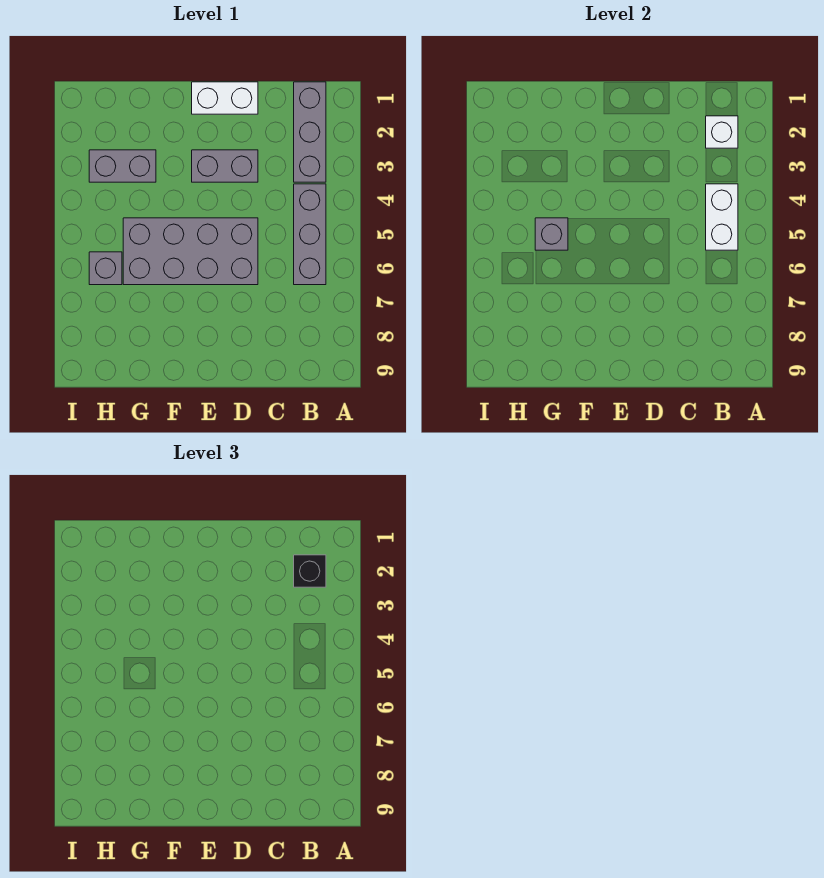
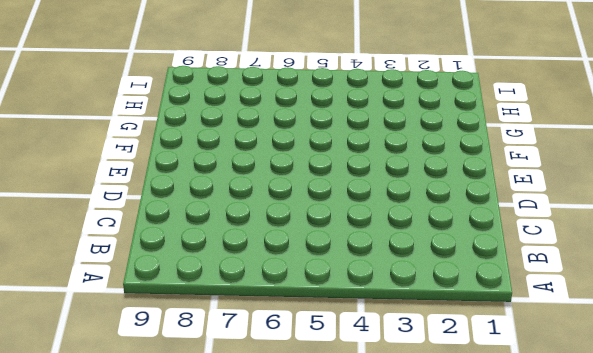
none -> grey brick B1:B3 level 1
none -> grey brick B4:B6 level 1

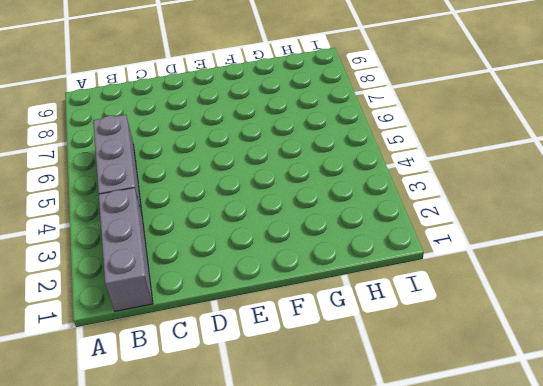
none -> white brick D1:E1 level 1
none -> grey brick D3:E3 level 1

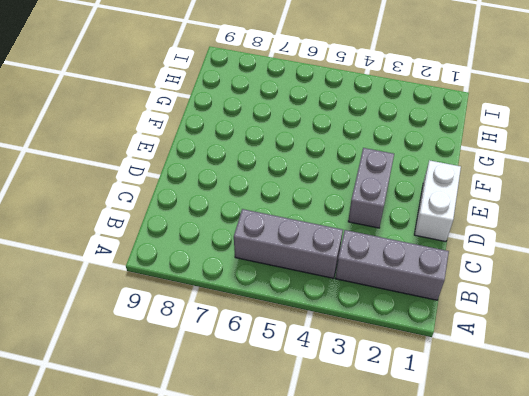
none -> grey brick D5:G6 level 1
none -> grey brick G3:H3 level 1

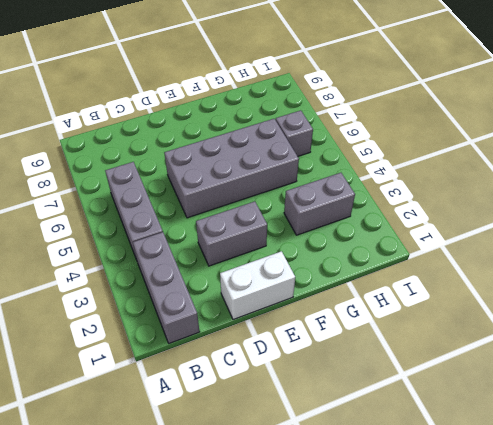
none -> white brick B2 level 2
none -> white brick B4:B5 level 2

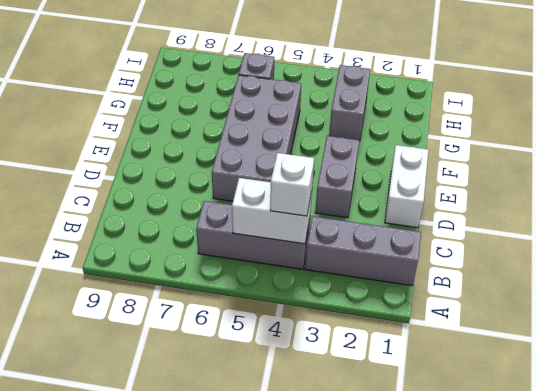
white brick B4 level 3 -> white brick B2 level 2
none -> grey brick G5 level 2
none -> black brick B2 level 3

